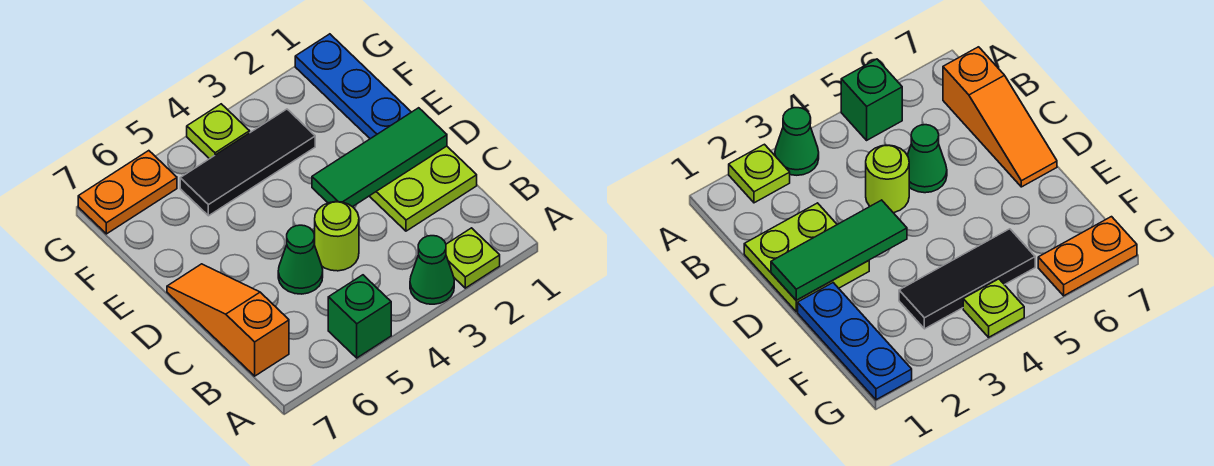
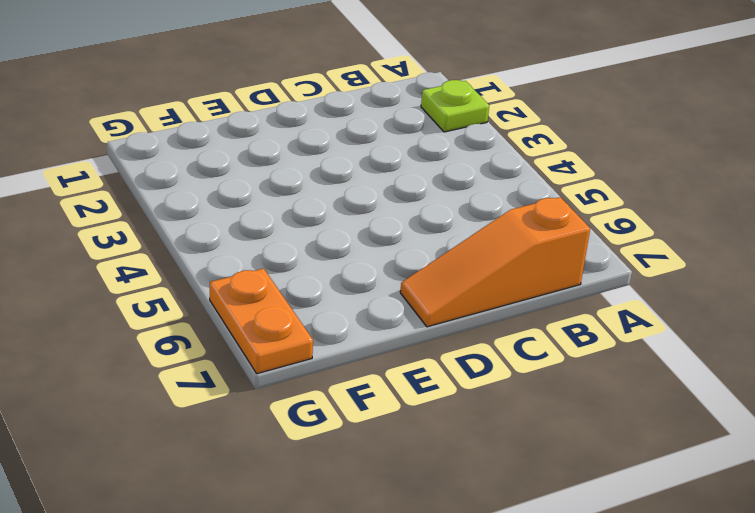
none -> green cone A3 level 1
none -> green brick A5 level 1
none -> lime plate C1:D2 level 1

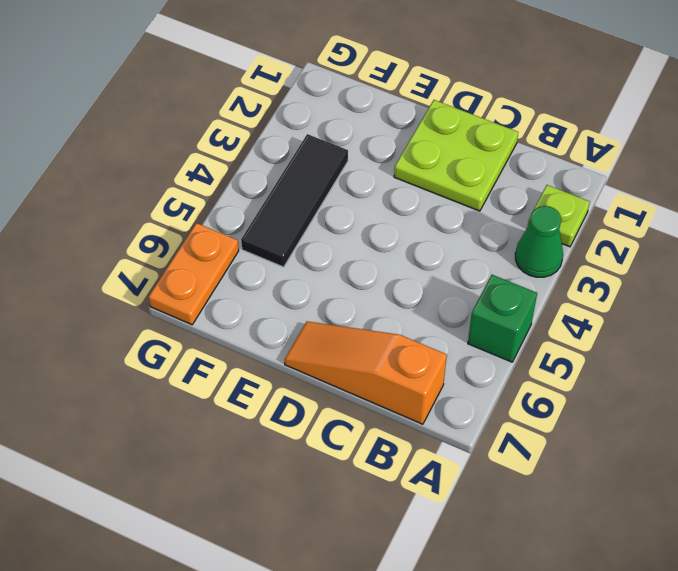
none -> lime round brick C4 level 1
none -> green cone C5 level 1
none -> blue plate E1:G1 level 1

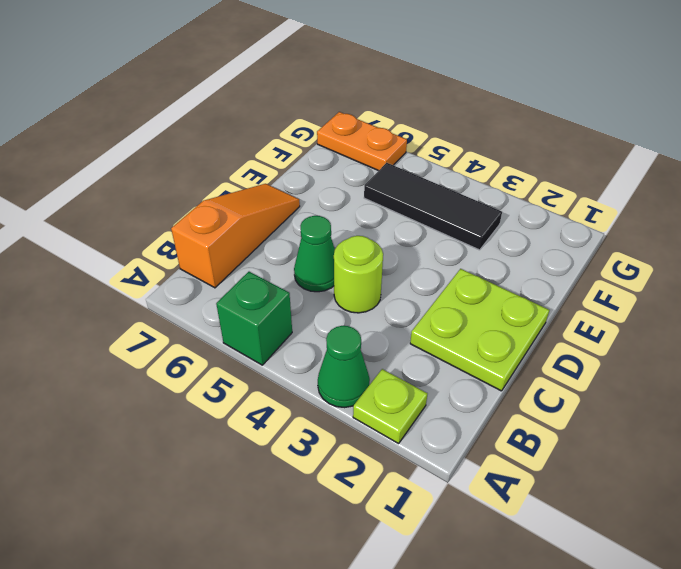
none -> blue plate E1:G1 level 1
none -> lime plate G4 level 1
none -> green tile D1:D3 level 2

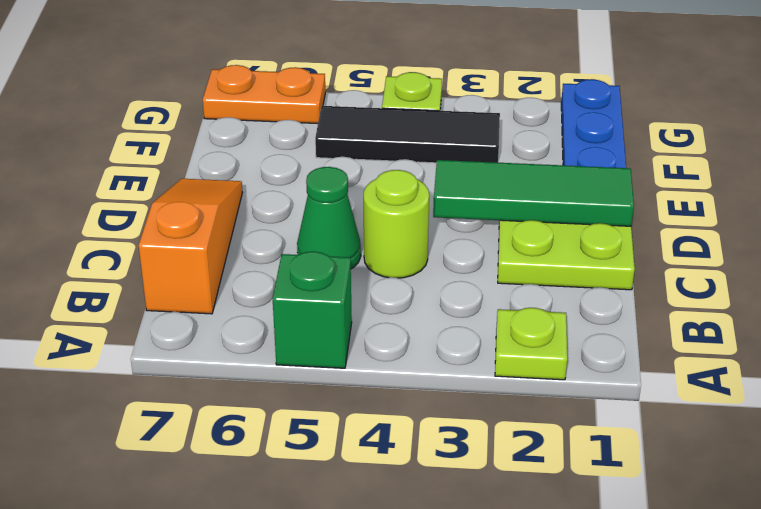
none -> green cone A3 level 1

